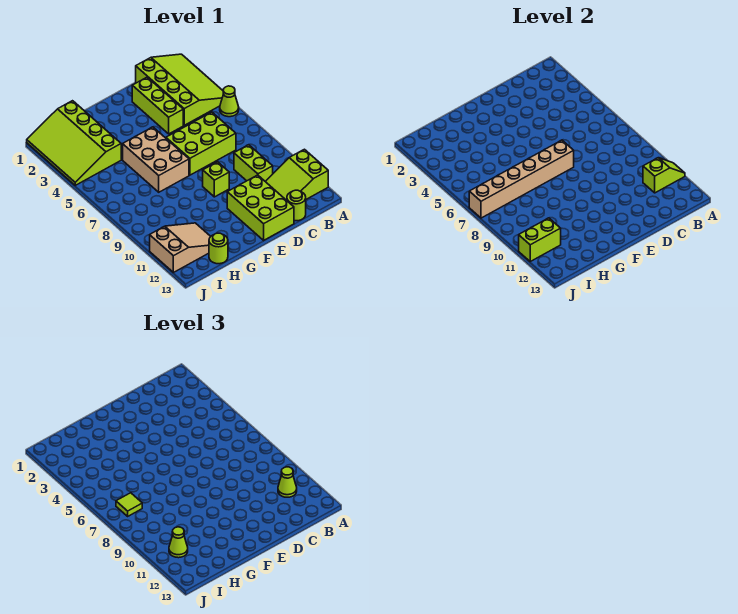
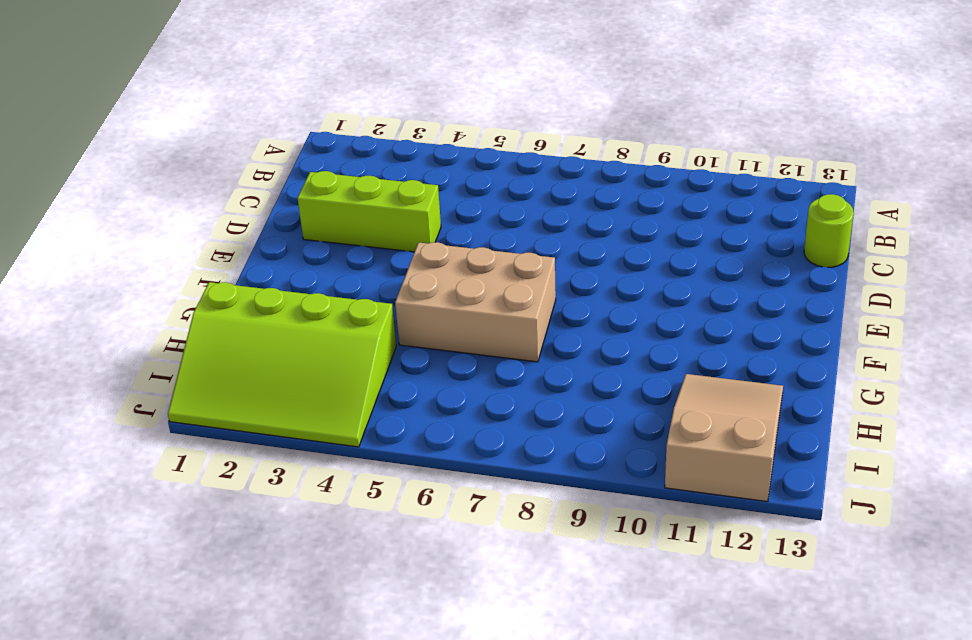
none -> lime slope A1:C4 level 1 top C
none -> lime cone A5 level 1
none -> lime slope A11:C12 level 1 top A

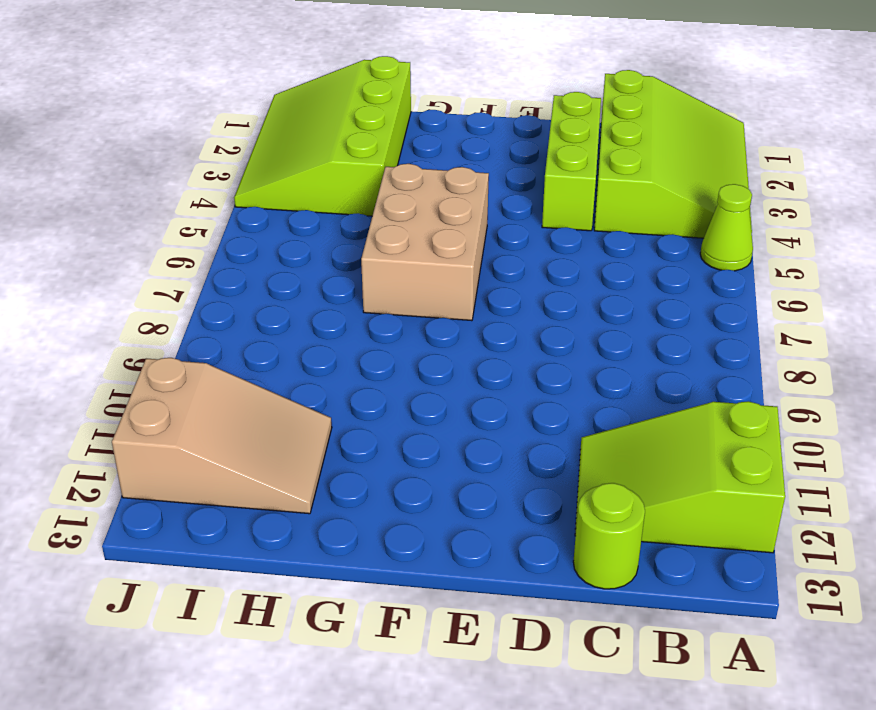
none -> lime brick C6:E7 level 1
none -> lime brick C9:C10 level 1
none -> lime brick D11:E13 level 1

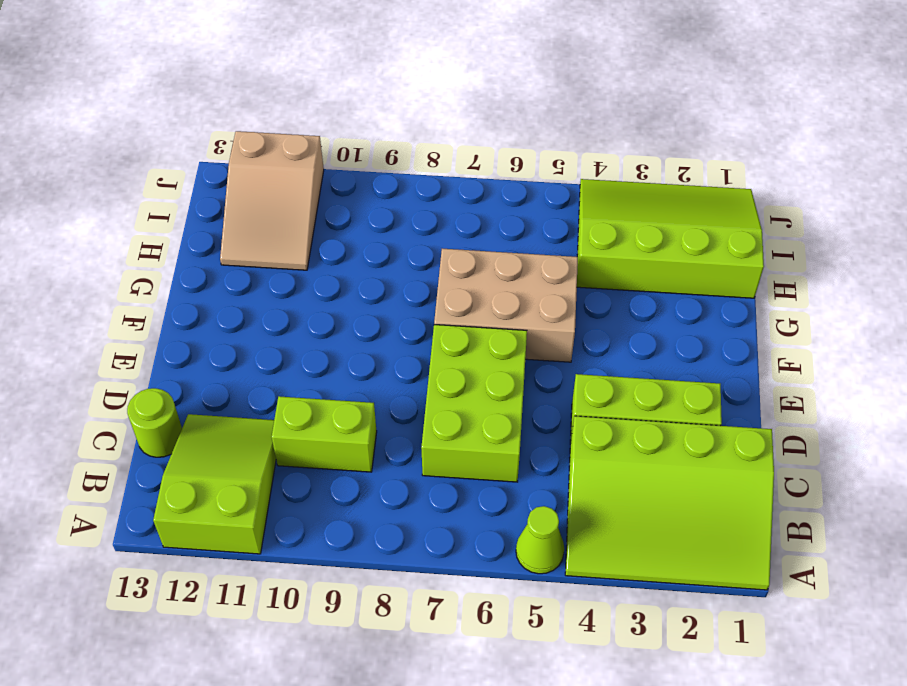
none -> lime brick D11:E13 level 1
none -> lime brick E9 level 1
none -> lime round brick H13 level 1

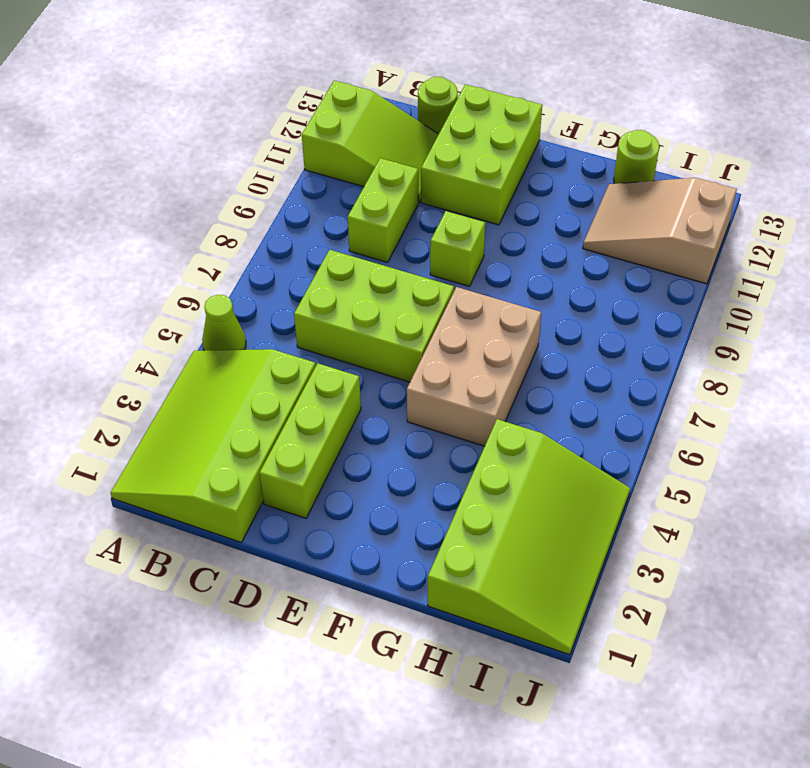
none -> lime slope A11:B11 level 2 top B
none -> tan brick E7:J7 level 2
none -> lime brick I11:J11 level 2

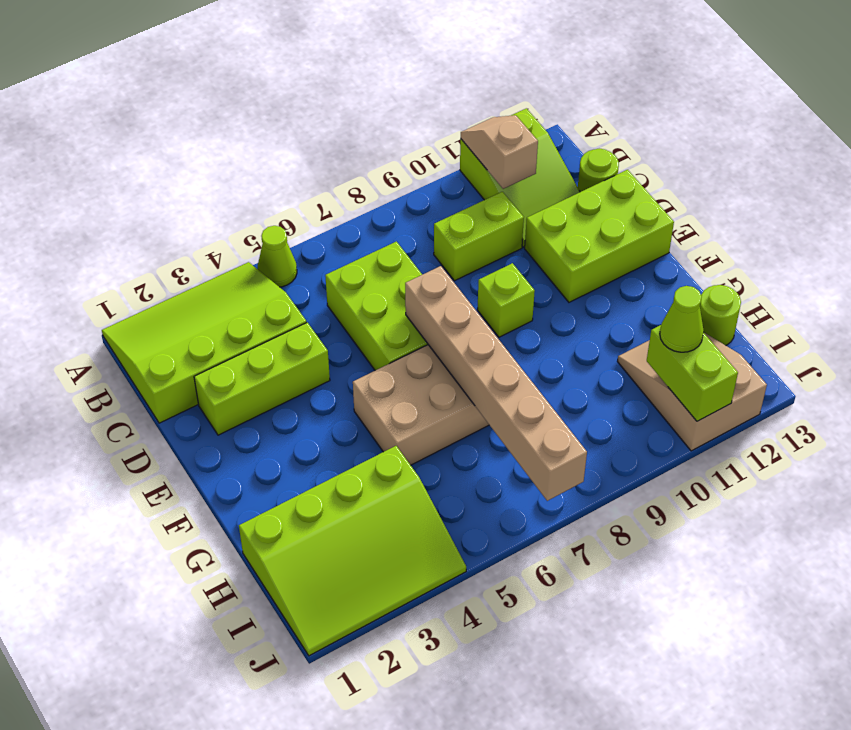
tan slope A11:B11 level 2 top B -> lime slope A11:B11 level 2 top B
none -> lime cone B11 level 3
none -> lime tile I7 level 3

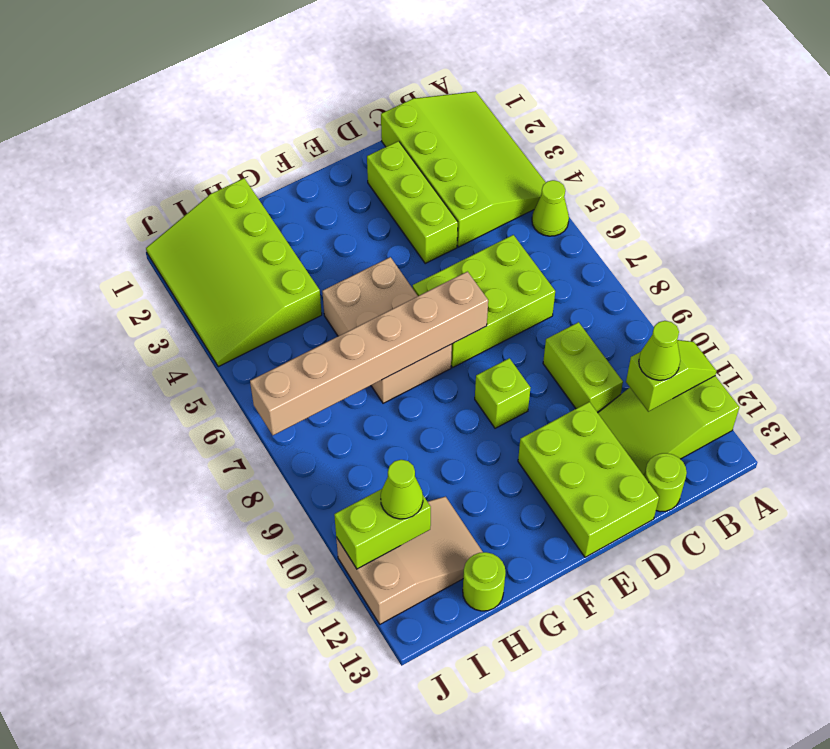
none -> lime tile I7 level 3

